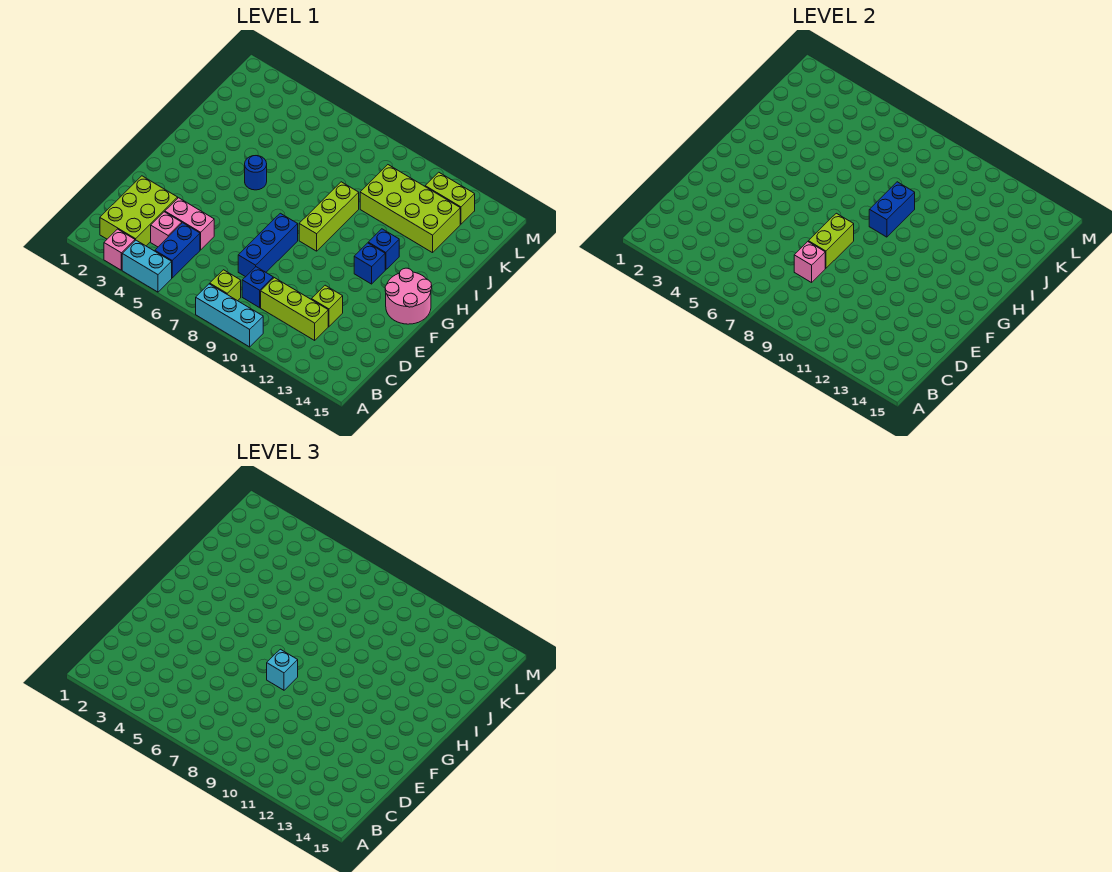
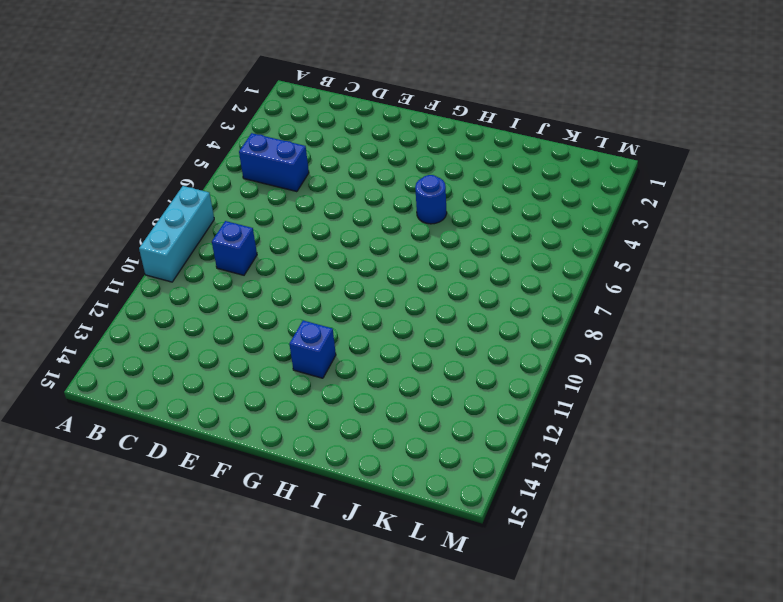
none -> pink brick A3 level 1
none -> cyan brick A4:A5 level 1
none -> lime brick B2:D3 level 1

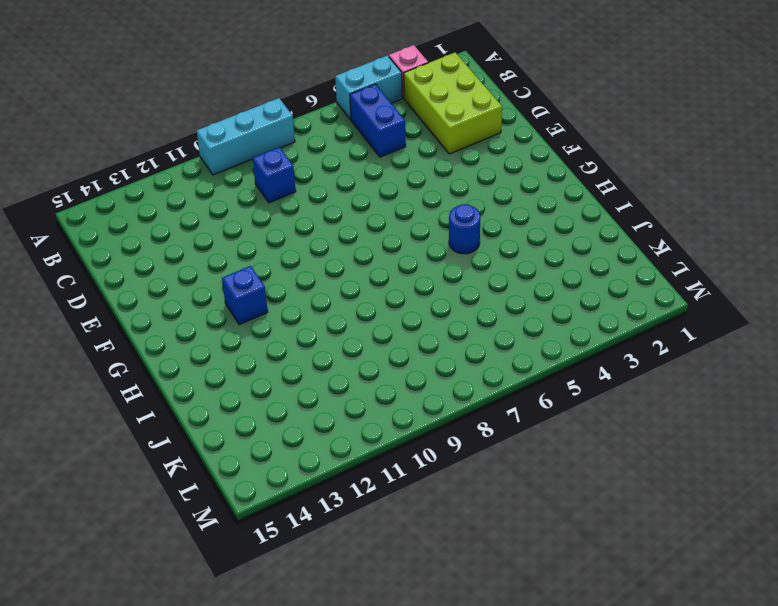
none -> lime brick B8 level 1
none -> pink brick C4 level 1
none -> lime brick C10:C12 level 1

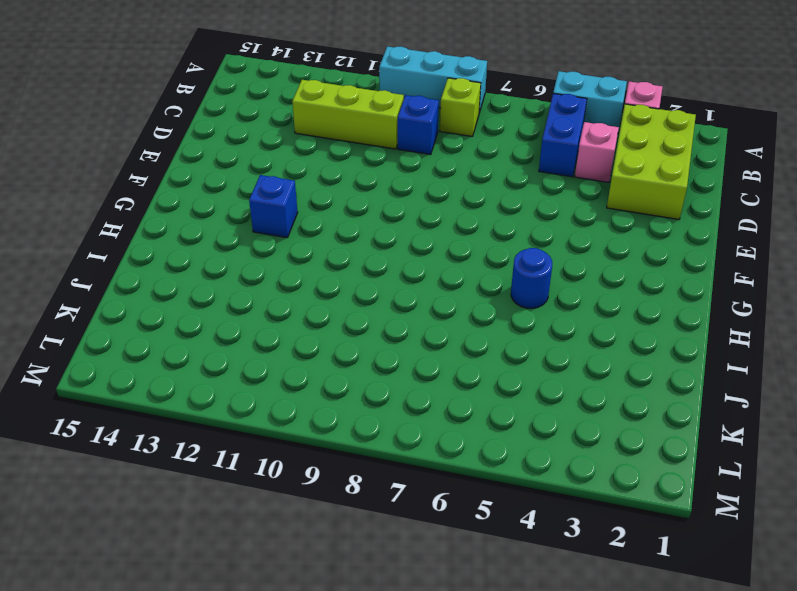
none -> pink brick D4:D5 level 1
none -> blue brick D8:F8 level 1
none -> lime brick D12 level 1

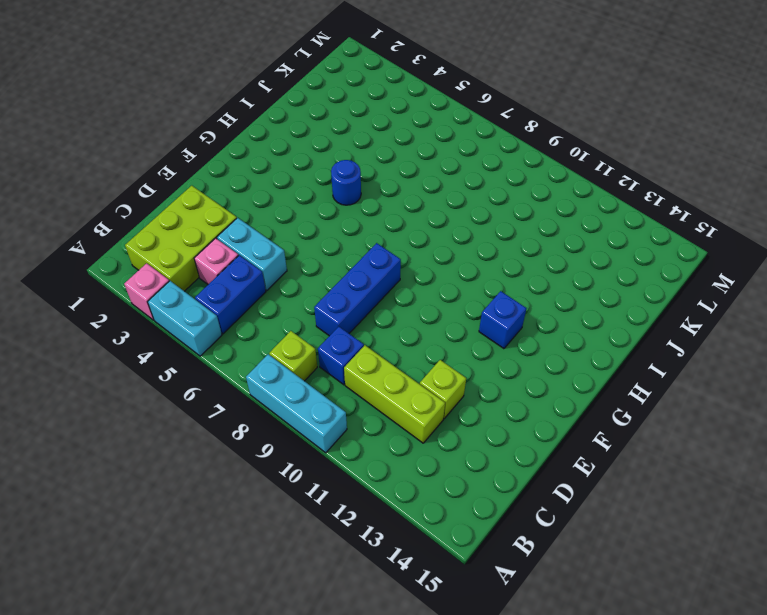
cyan brick D4:D5 level 1 -> pink brick D4:D5 level 1
none -> pink round brick F14:G15 level 1
none -> lime brick G9:I9 level 1
none -> blue brick H12 level 1

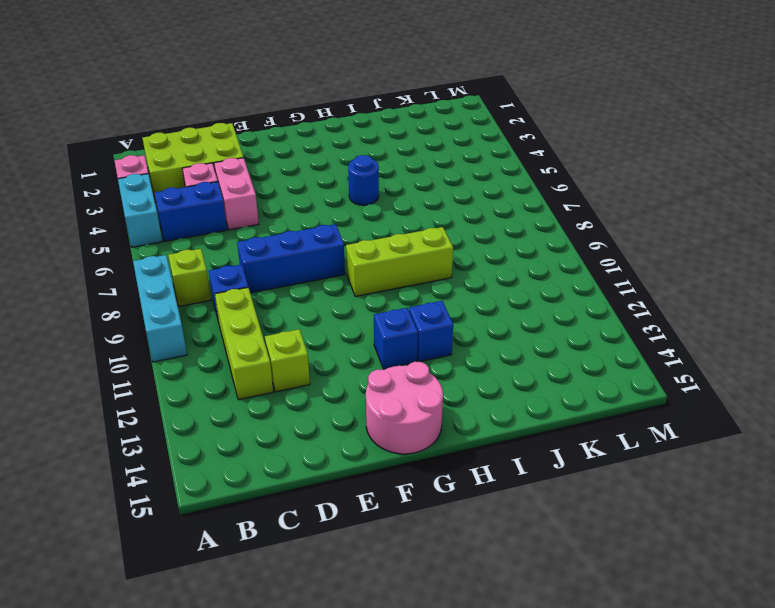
none -> lime brick J10:K13 level 1
none -> lime brick L12:L13 level 1
none -> pink brick D8 level 2

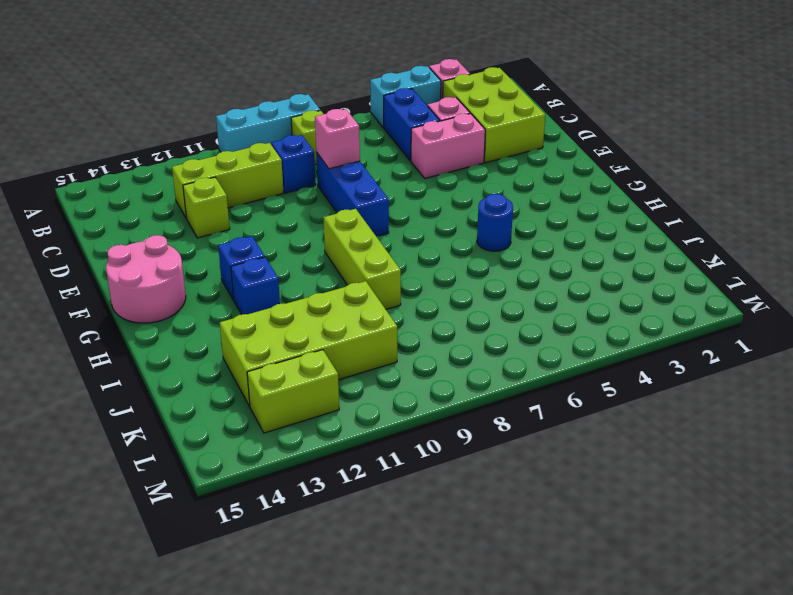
none -> lime brick E8:F8 level 2
none -> blue brick H9:I9 level 2
none -> cyan brick F8 level 3

